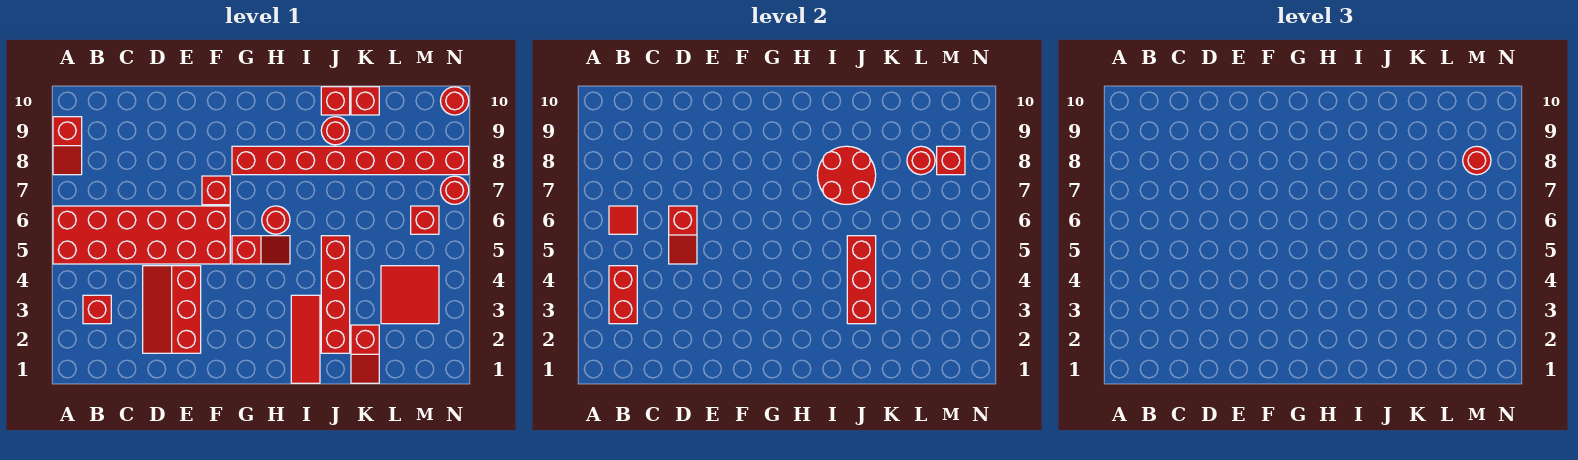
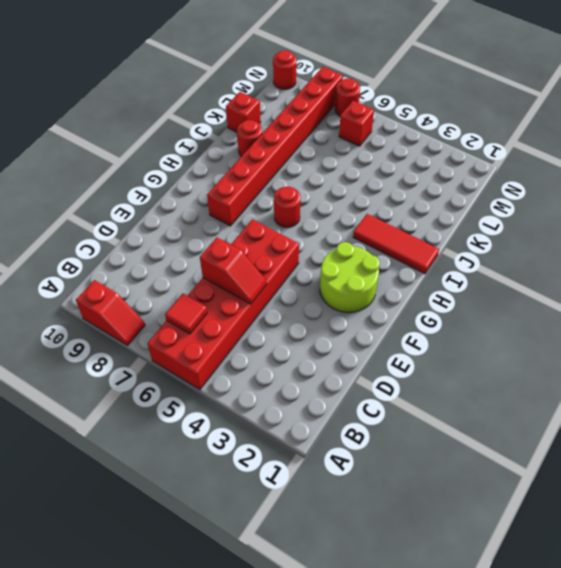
lime round brick F2:G3 level 1 -> none
none -> red brick B3 level 1
none -> red slope D2:E4 level 1 top E
none -> red brick F7 level 1

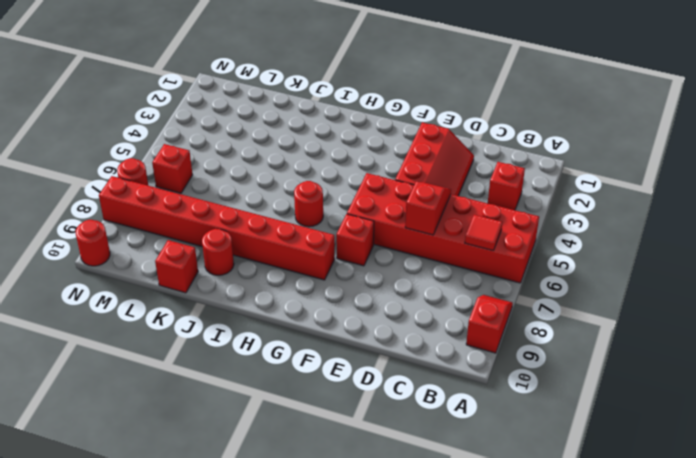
none -> red slope G5:H5 level 1 top G
none -> red tile I1:I3 level 1
none -> red brick J2:J5 level 1

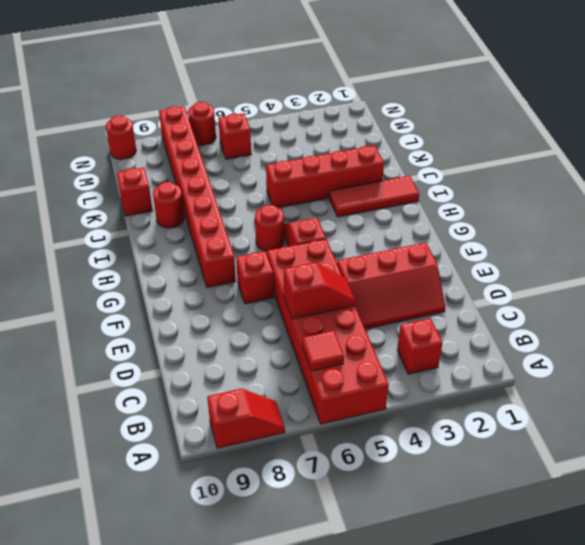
none -> red brick J10 level 1
none -> red slope K1:K2 level 1 top 2
none -> red tile L3:M4 level 1

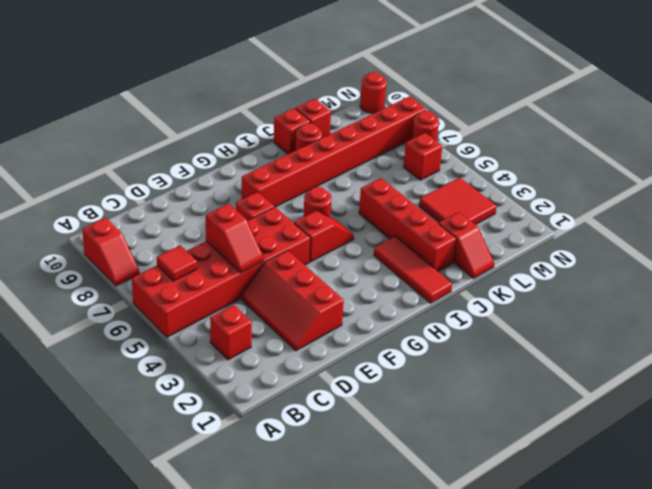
none -> red brick B3:B4 level 2
none -> red round brick I7:J8 level 2
none -> red brick J3:J5 level 2

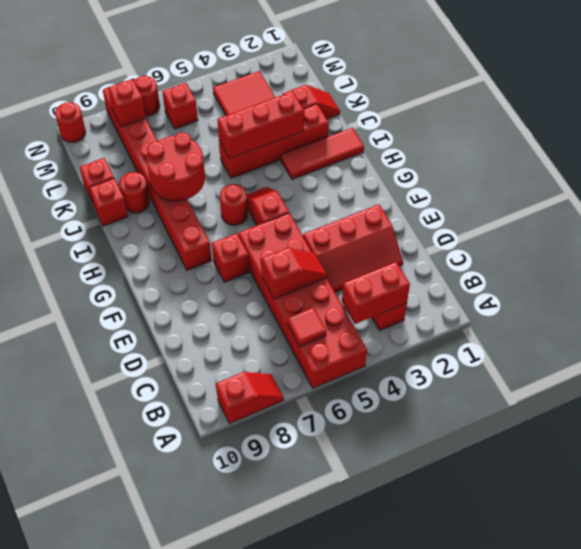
none -> red round brick L8 level 2
none -> red round brick M8 level 3

